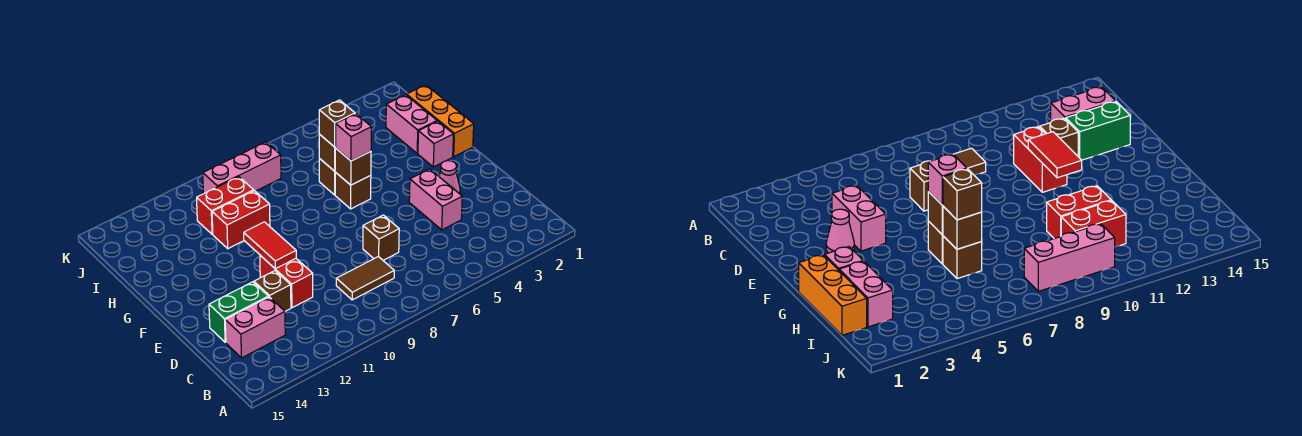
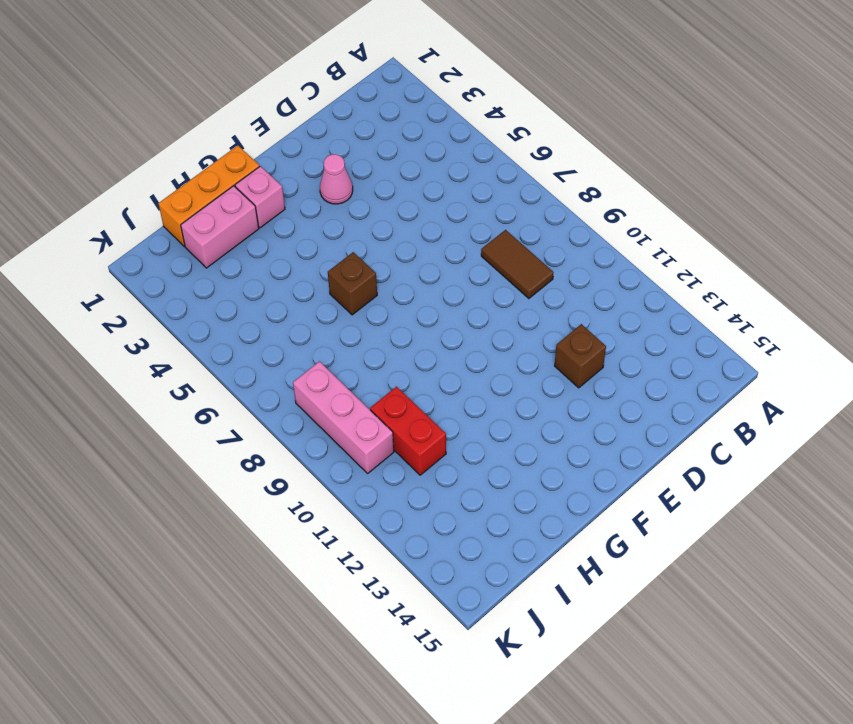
none -> pink brick C13:C14 level 1
none -> pink brick D4:E4 level 1
none -> brown brick D7 level 1

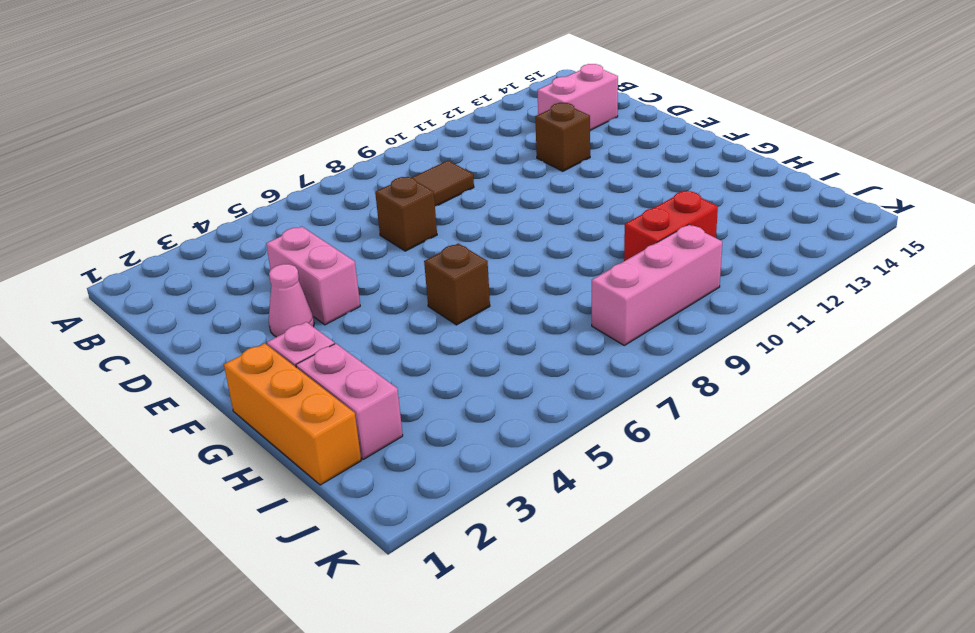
none -> red brick D11:E11 level 1
none -> green brick D13:D14 level 1
none -> brown brick H6 level 1

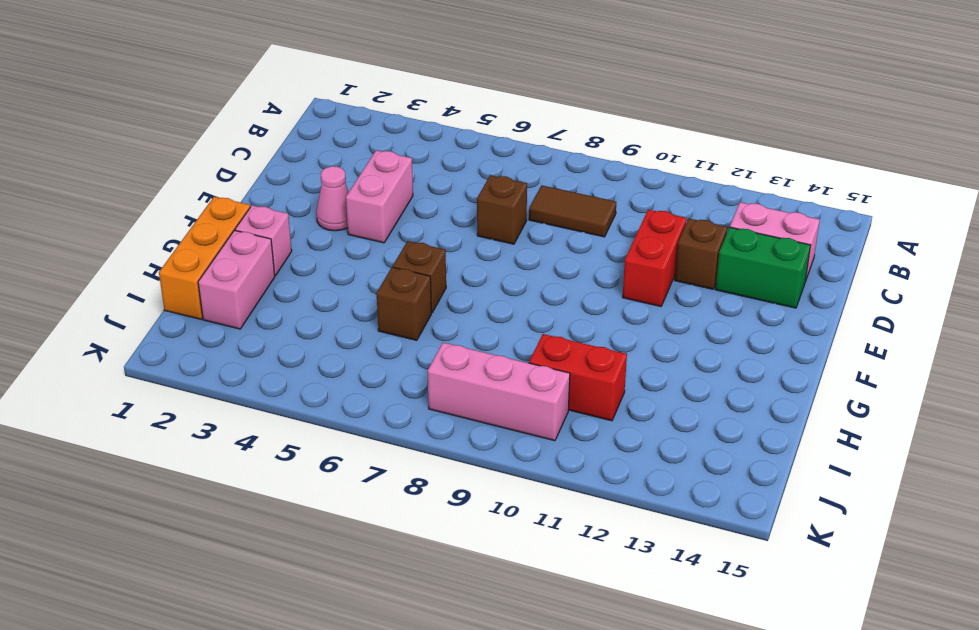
none -> red brick H10:H11 level 1
none -> red tile E11:F11 level 2
none -> brown brick G6 level 2

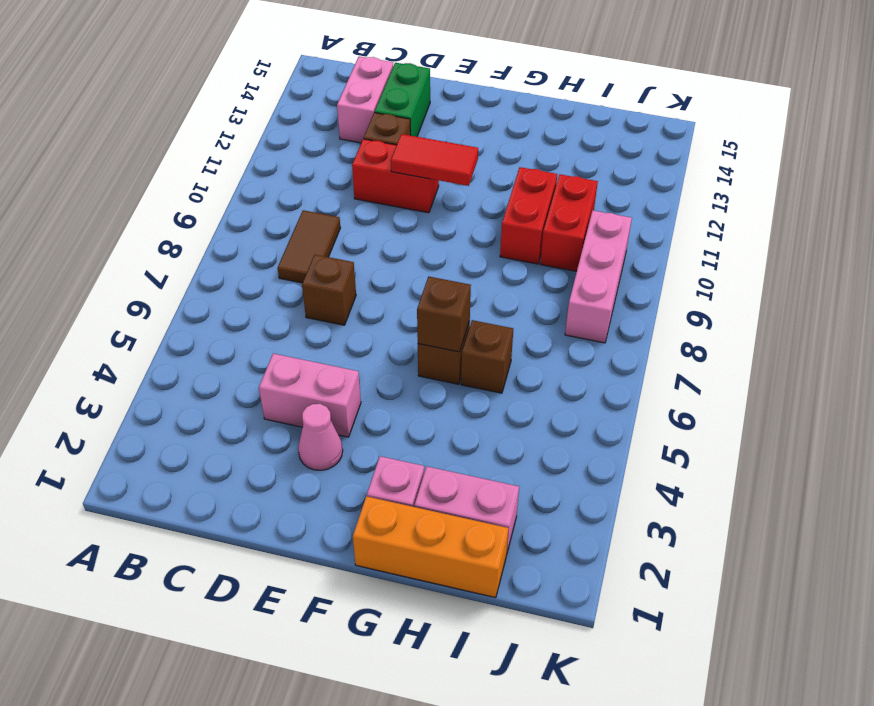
none -> brown brick H6 level 2
none -> pink brick G6 level 3
none -> brown brick H6 level 3

